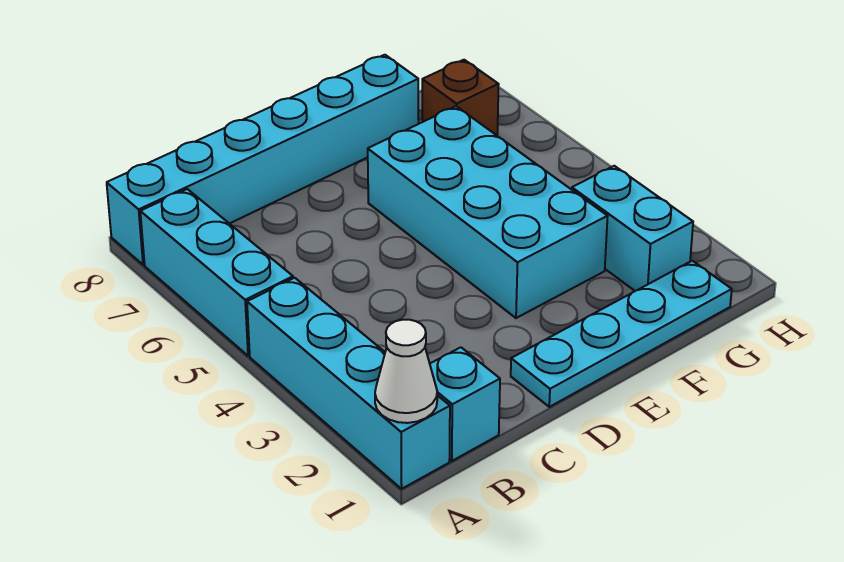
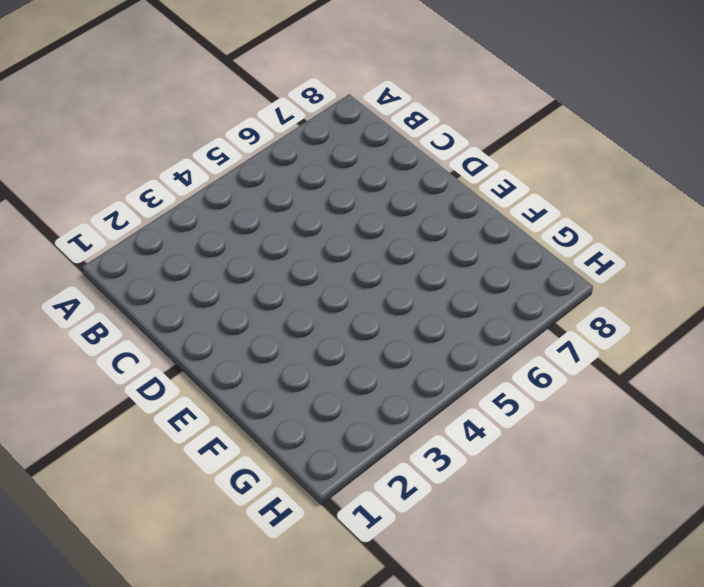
none -> cyan brick A1:A4 level 1
none -> cyan brick A5:A7 level 1

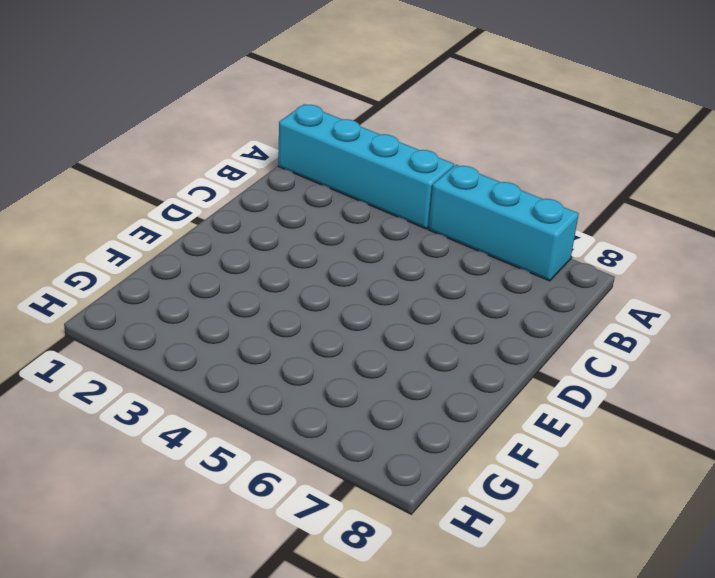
none -> cyan brick A8:F8 level 1
none -> cyan brick B1 level 1

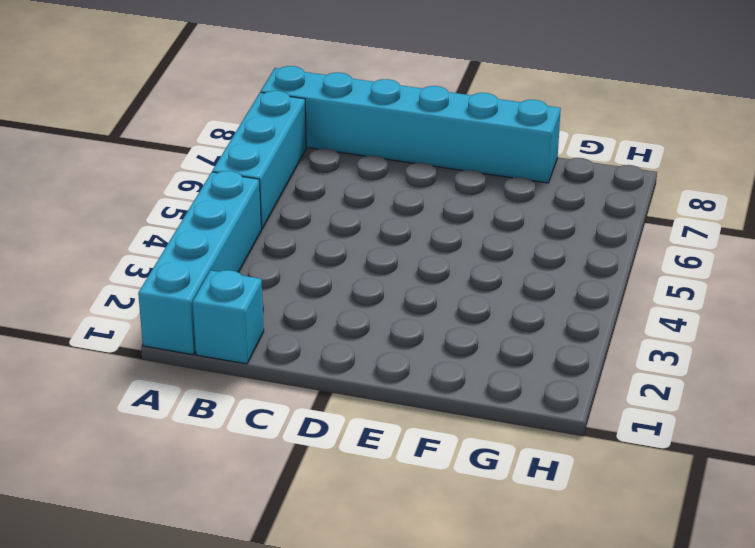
none -> cyan plate D1:G1 level 1
none -> cyan brick E3:F6 level 1

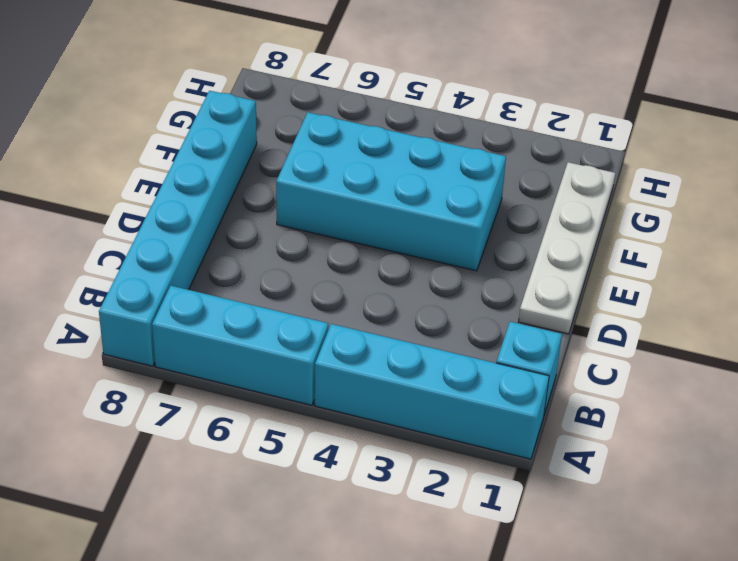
white plate D1:G1 level 1 -> cyan plate D1:G1 level 1
none -> cyan brick G2:G3 level 1
none -> brown brick G7 level 1

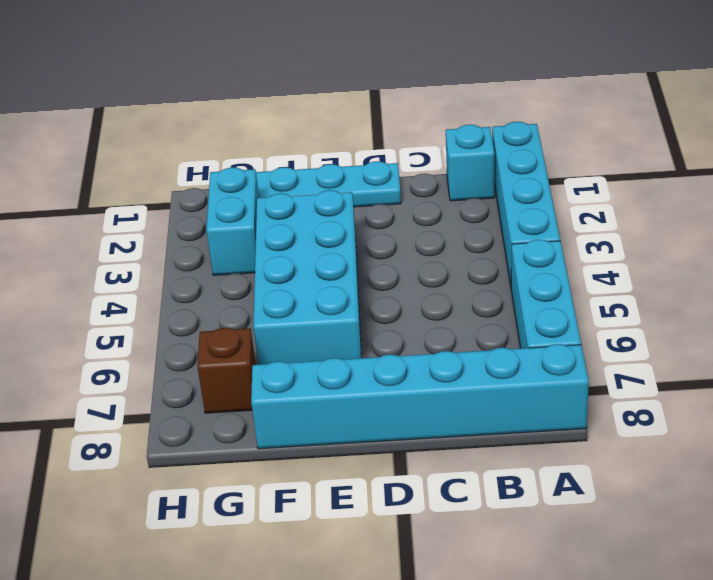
none -> white cone A1 level 2

